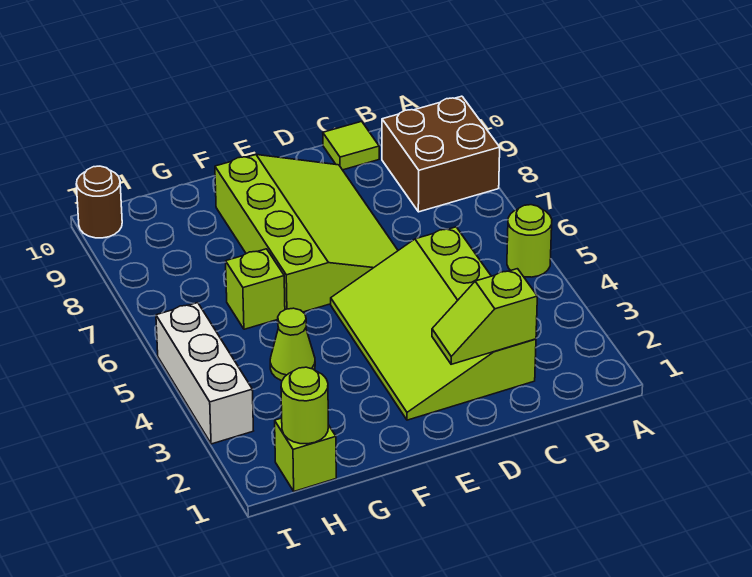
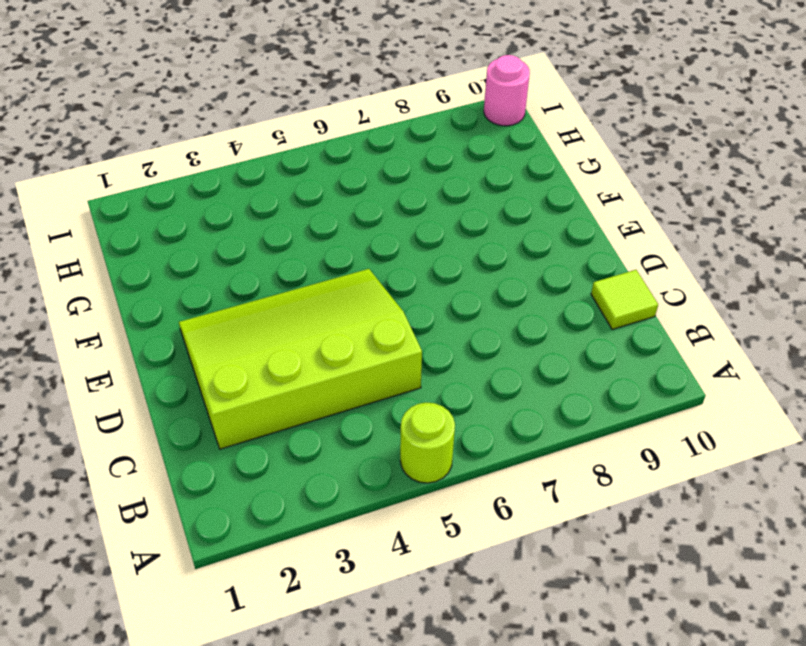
pink round brick I10 level 1 -> brown round brick I10 level 1
none -> brown brick A8:B9 level 1
none -> lime slope D6:F9 level 1 top F
none -> lime cone G4 level 1

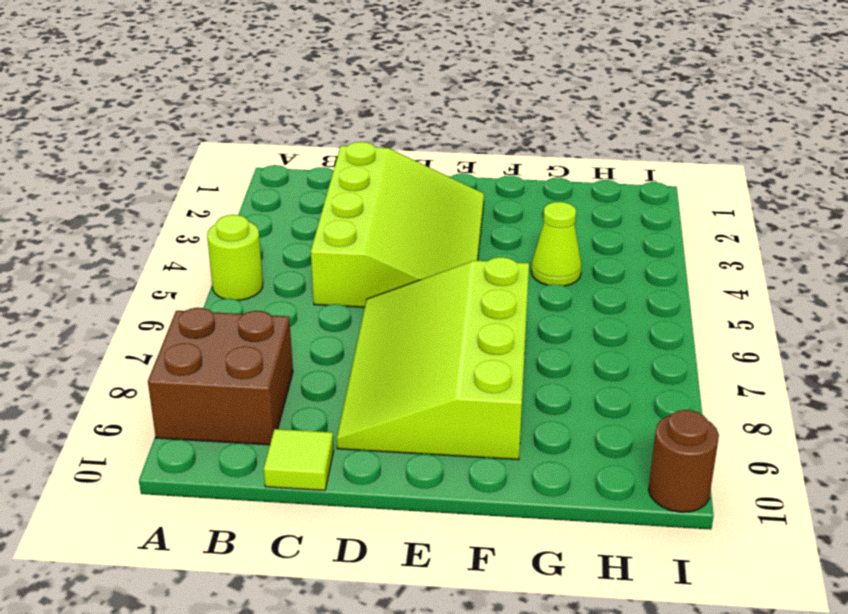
none -> lime brick G6 level 1
none -> lime brick H1 level 1
none -> white brick I3:I5 level 1

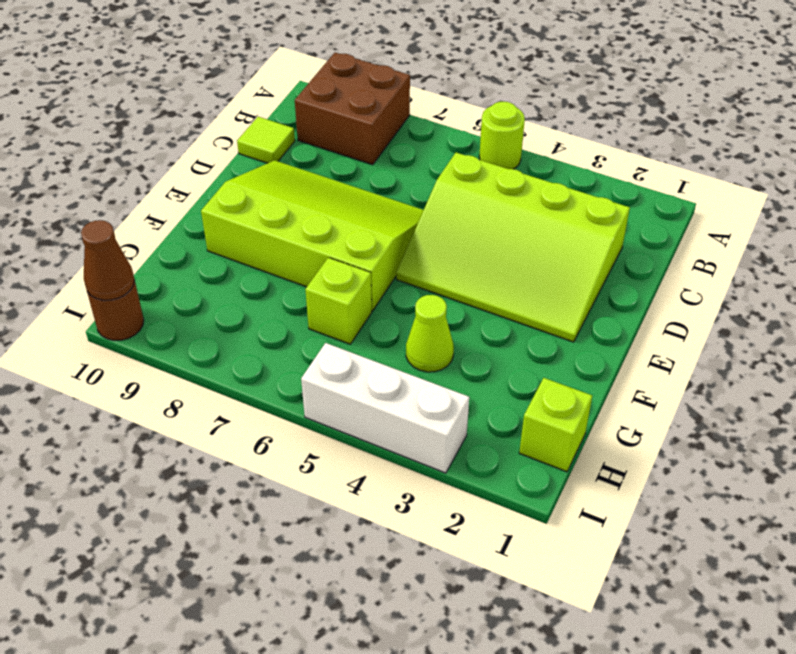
brown cone I10 level 2 -> none
none -> lime slope C2:D2 level 2 top C
none -> lime round brick H1 level 2

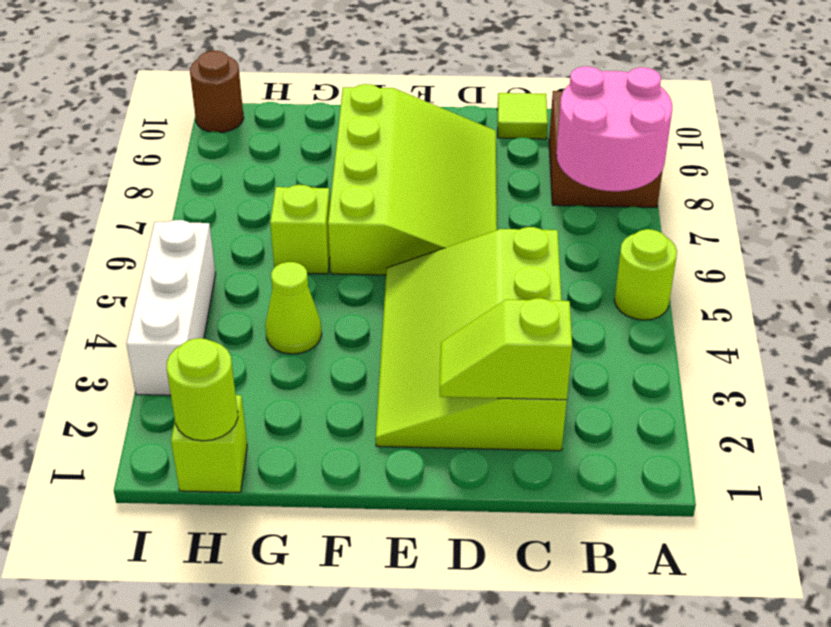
pink round brick A7:B8 level 2 -> none

